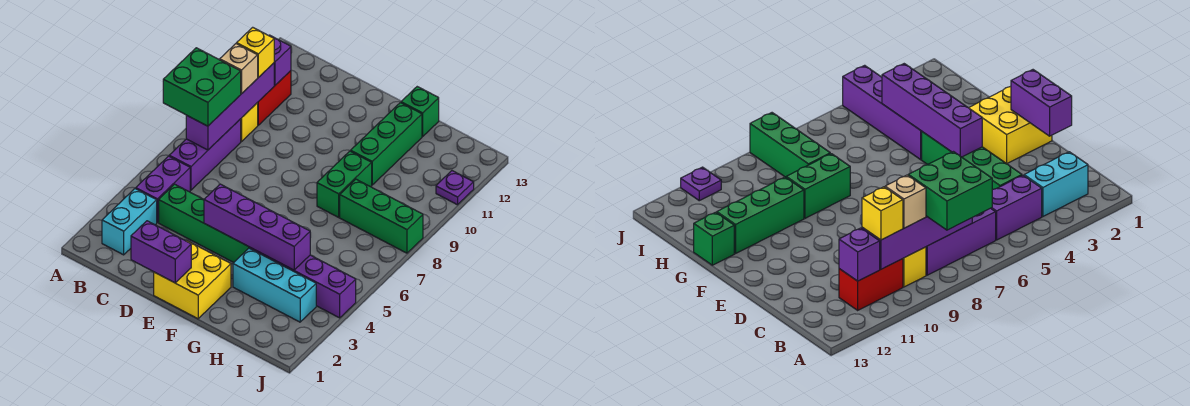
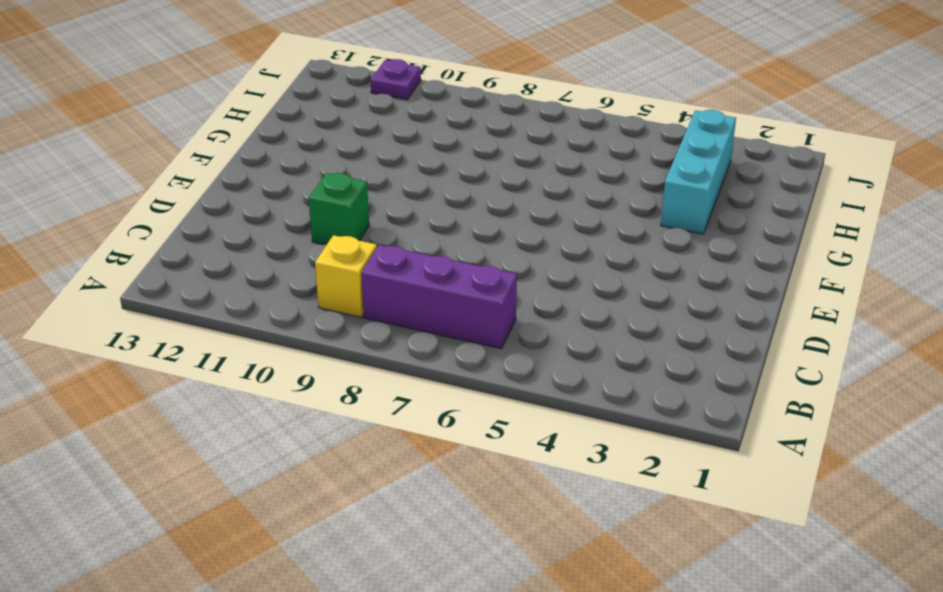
green brick D10 level 1 -> green brick G13 level 1
none -> cyan brick B2:B3 level 1
none -> purple brick B4:B5 level 1
none -> red brick B10:B11 level 1

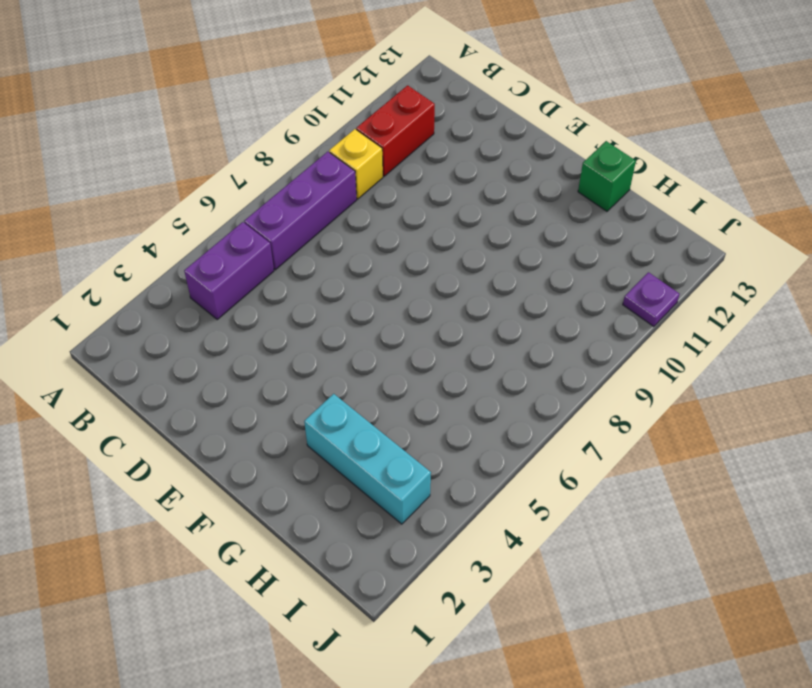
none -> cyan brick B2:B3 level 1
none -> green brick C4:F4 level 1
none -> yellow brick E1:F2 level 1

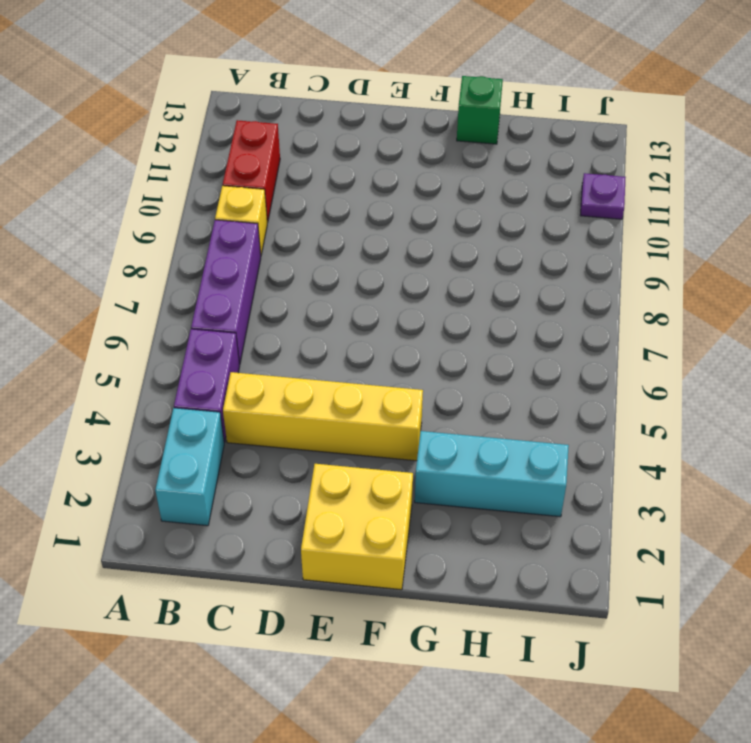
yellow brick C4:F4 level 1 -> green brick C4:F4 level 1
none -> purple brick G4:J4 level 1
none -> green brick G8:G9 level 1
none -> green brick G10:G12 level 1

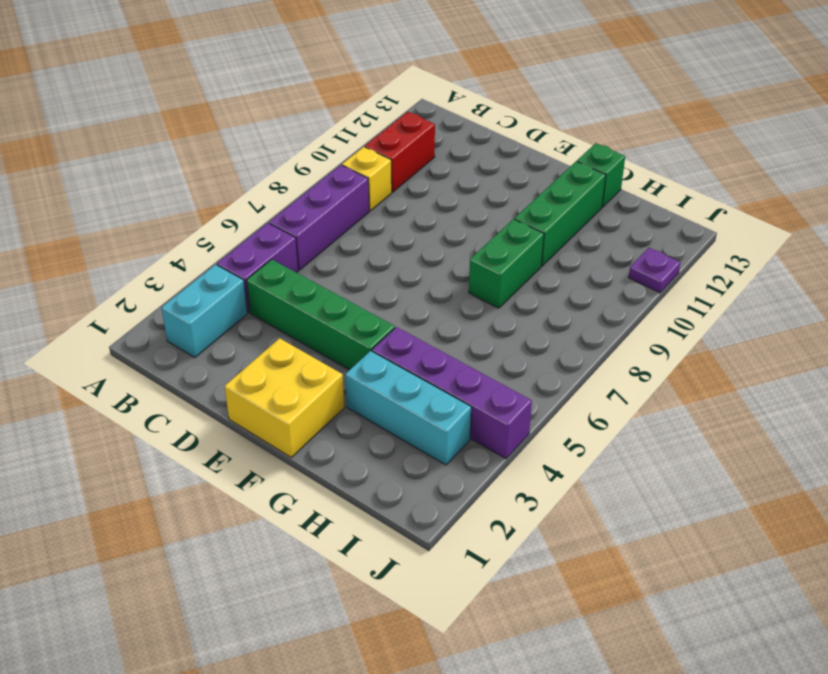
none -> green brick H8:J8 level 1
none -> purple brick B7:B10 level 2
none -> purple brick B11 level 2

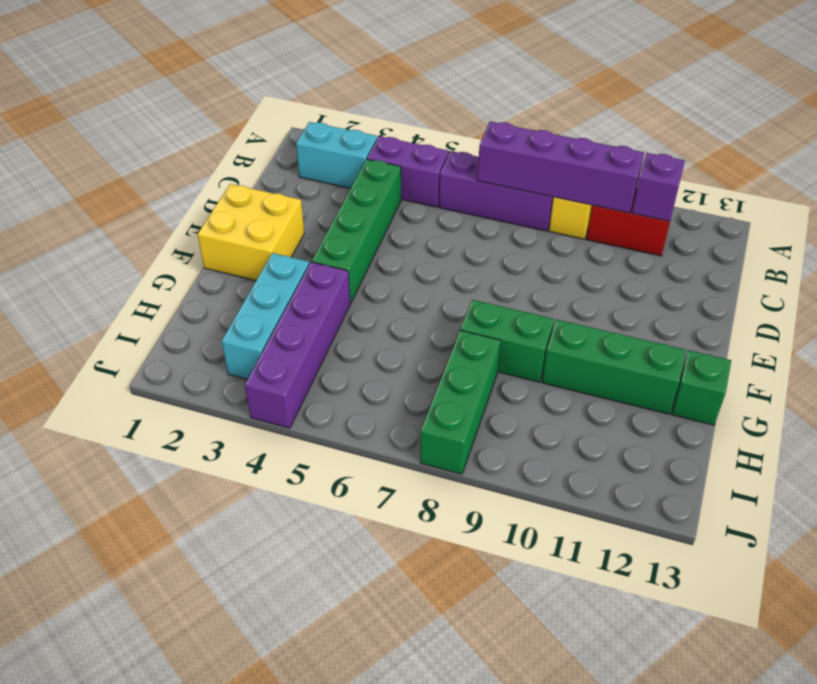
none -> purple plate J11 level 1
none -> purple brick D1:E1 level 2
none -> purple brick E4:H4 level 2

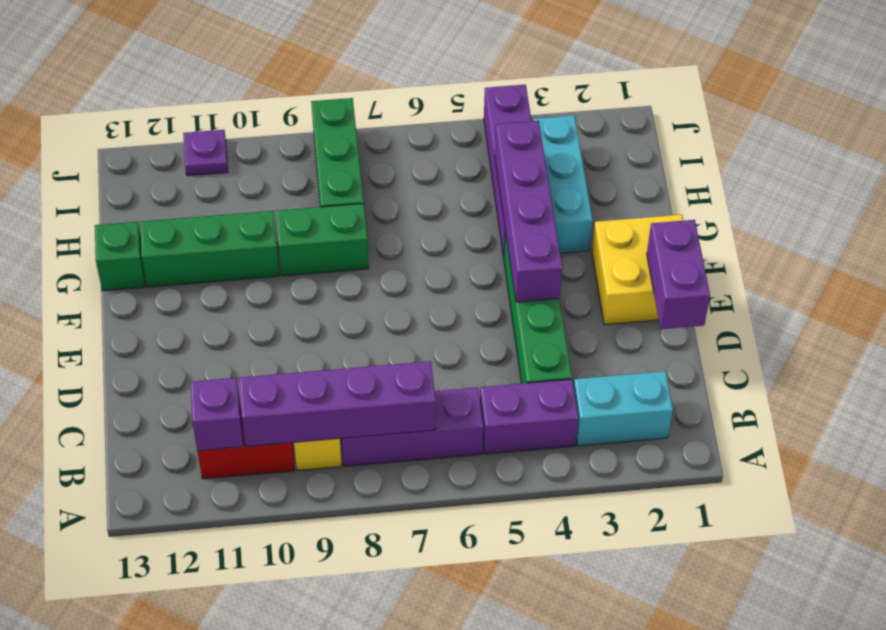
none -> green brick A7:B8 level 3
none -> tan brick B9 level 3
none -> yellow brick B10 level 3

